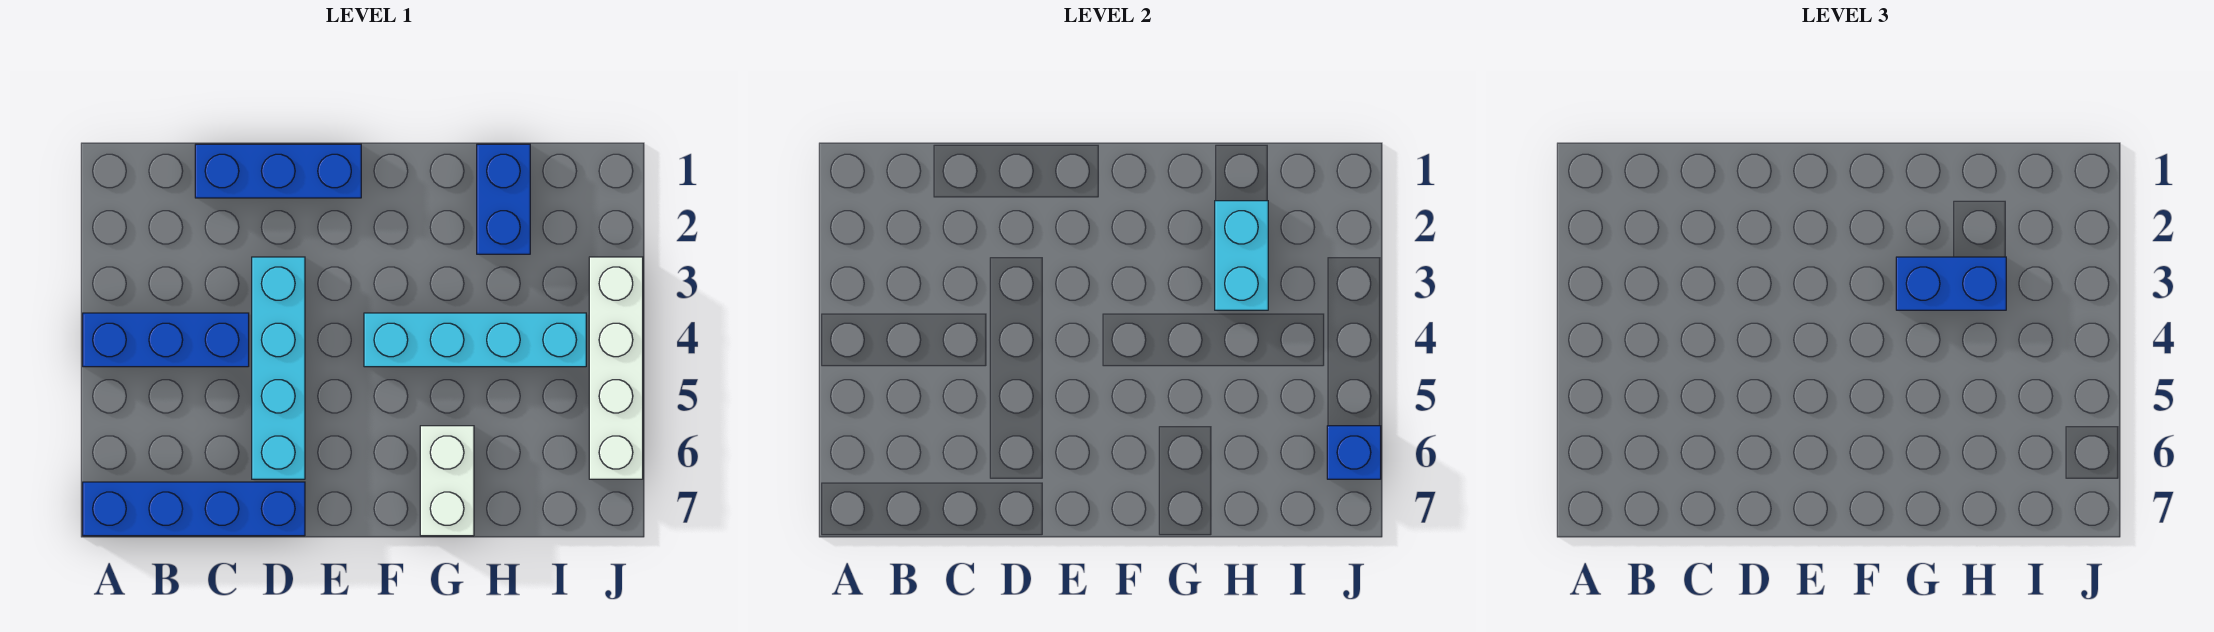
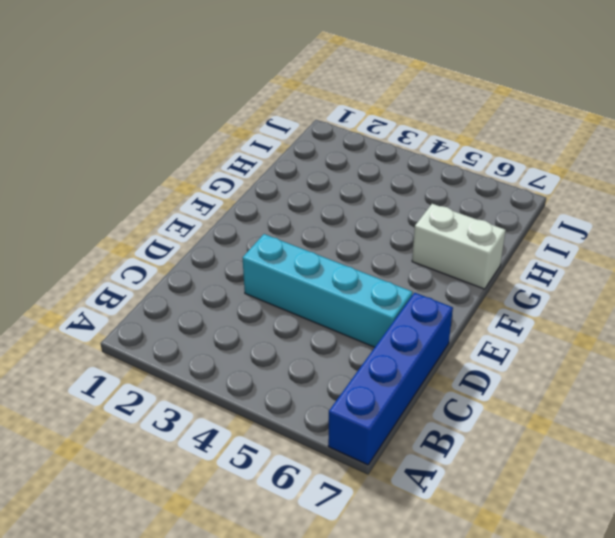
none -> blue brick A4:C4 level 1
none -> blue brick C1:E1 level 1

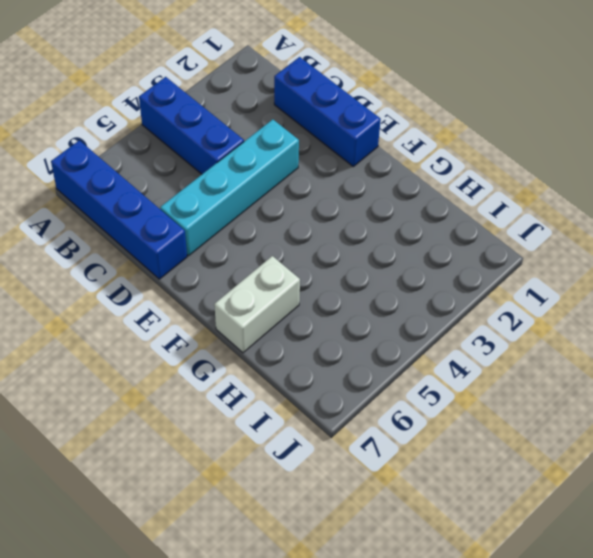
none -> cyan brick F4:I4 level 1
none -> blue brick H1:H2 level 1

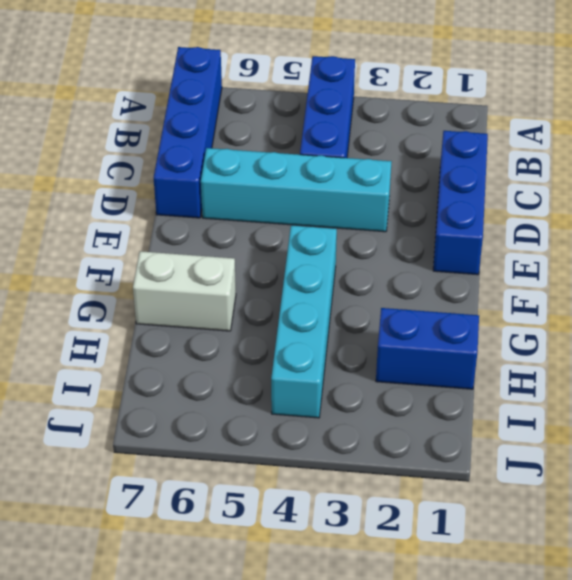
none -> white brick J3:J6 level 1
none -> cyan brick H2:H3 level 2

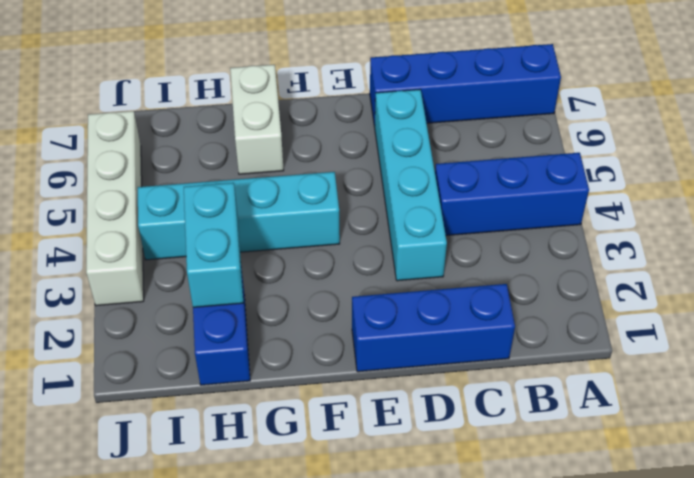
none -> blue brick J6 level 2
none -> blue brick G3:H3 level 3

